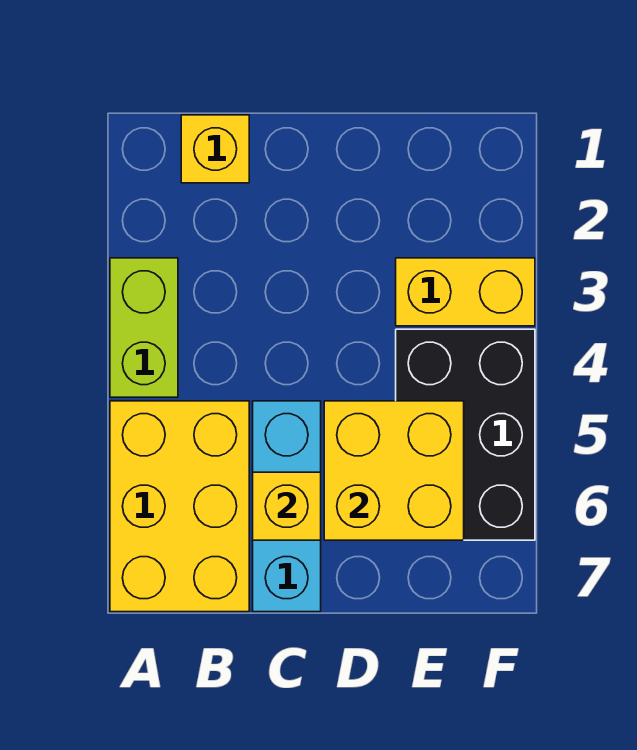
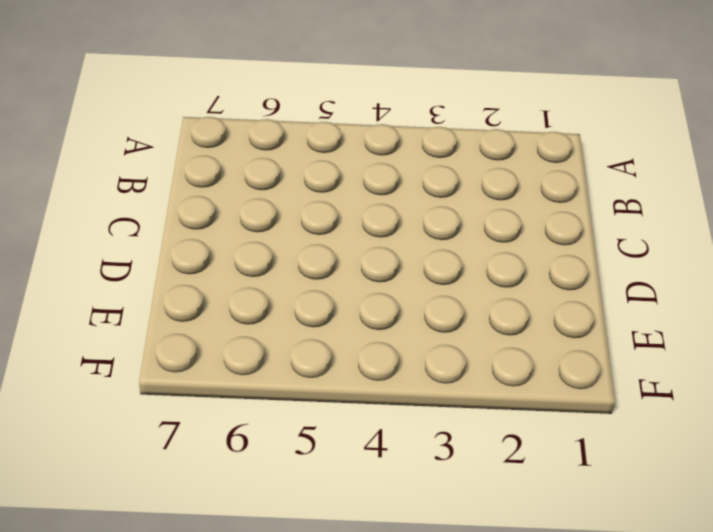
none -> lime brick A3:A4 level 1
none -> yellow brick A5:B7 level 1

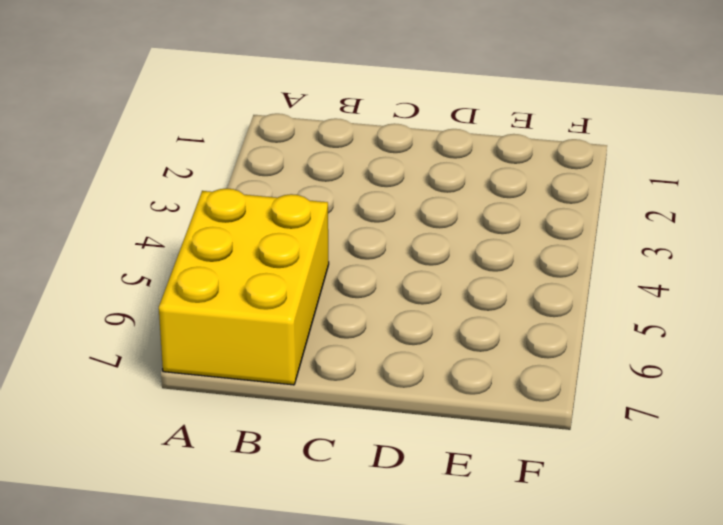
none -> lime brick A3:A4 level 1
none -> yellow brick B1 level 1

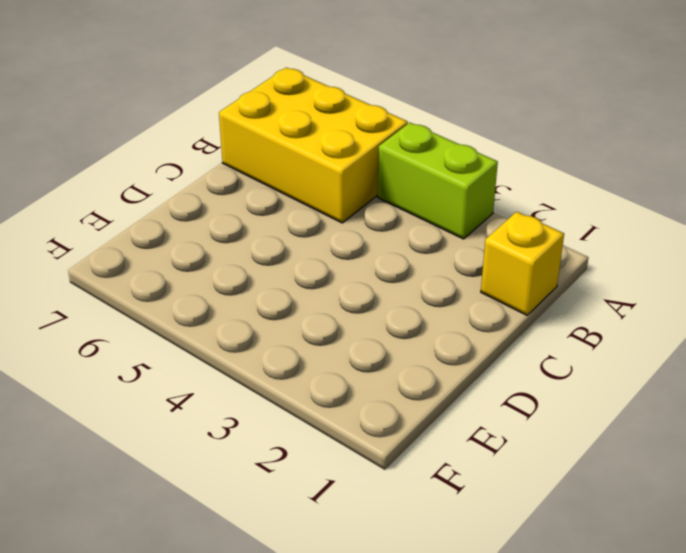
none -> cyan brick C5:C7 level 1
none -> yellow brick E3:F3 level 1

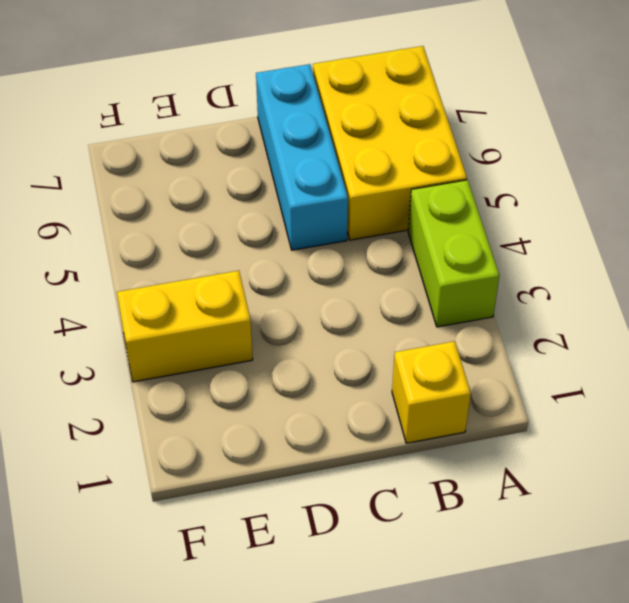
none -> black brick E4:F6 level 1
none -> yellow brick C6 level 2

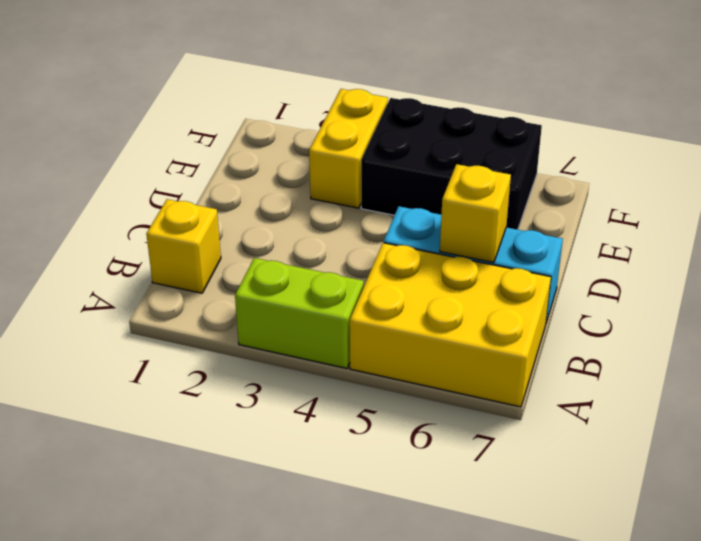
none -> yellow brick D5:E6 level 2

